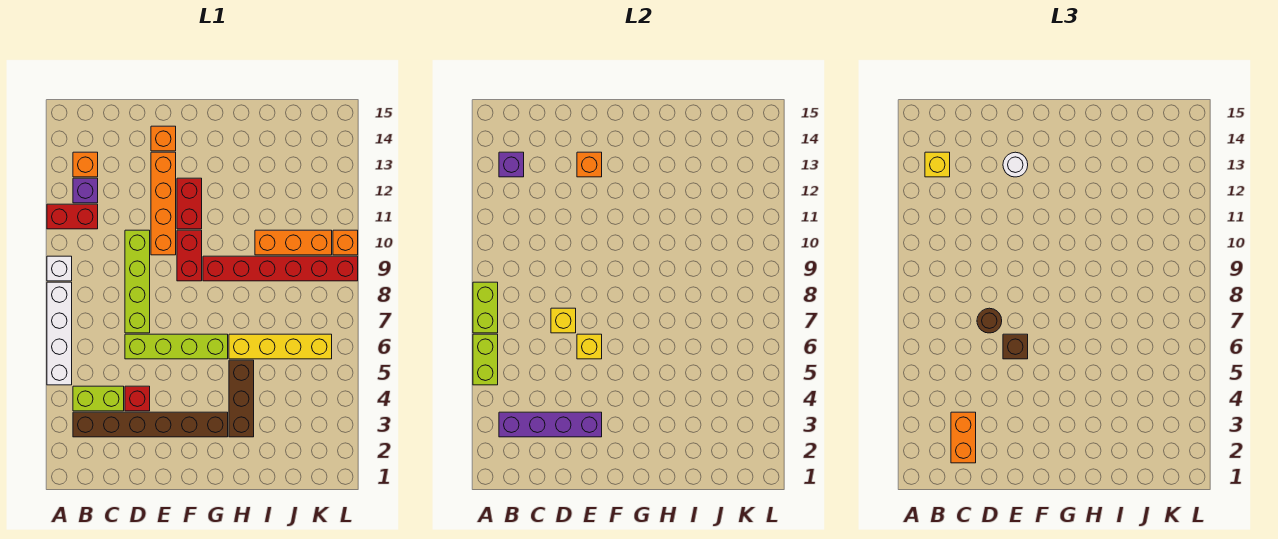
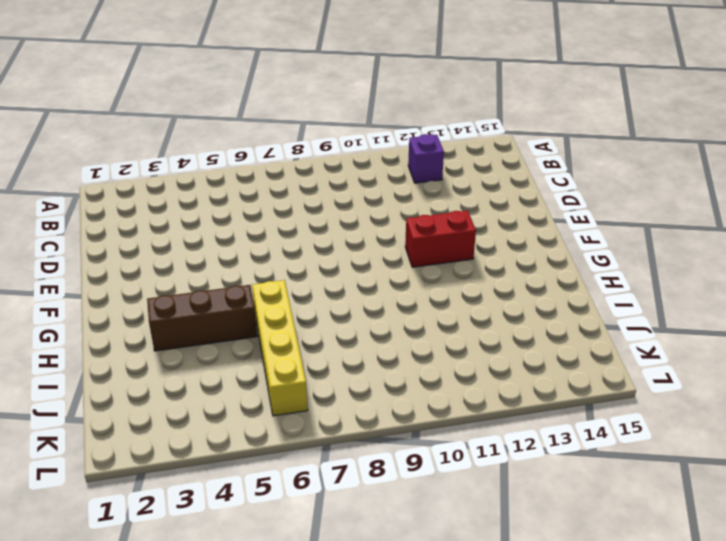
none -> white brick A5:A8 level 1
none -> white brick A9 level 1
none -> red brick A11:B11 level 1
none -> brown brick B3:G3 level 1

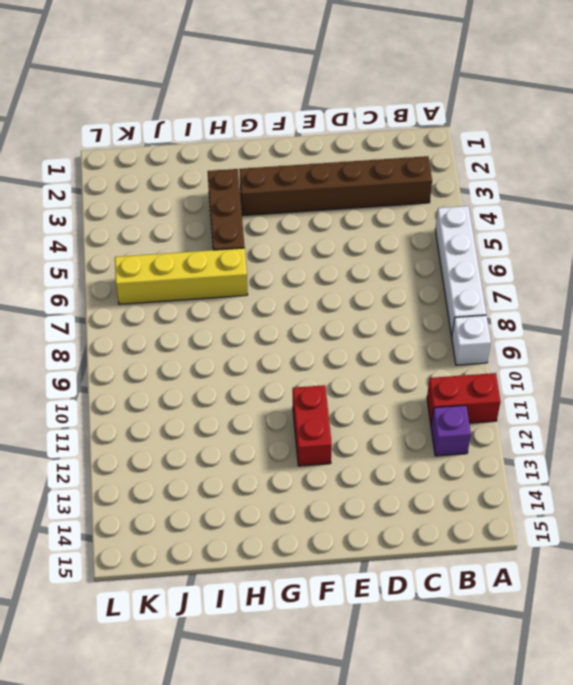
none -> lime brick B4:C4 level 1
none -> orange brick B13 level 1
none -> red brick D4 level 1
none -> lime brick D6:G6 level 1

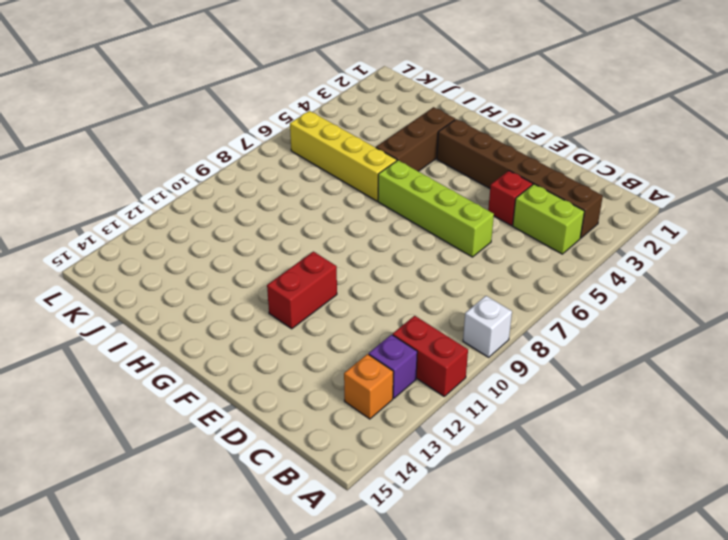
none -> white brick A5:A8 level 1
none -> lime brick D7:D10 level 1
none -> orange brick E10:E13 level 1
none -> orange brick E14 level 1

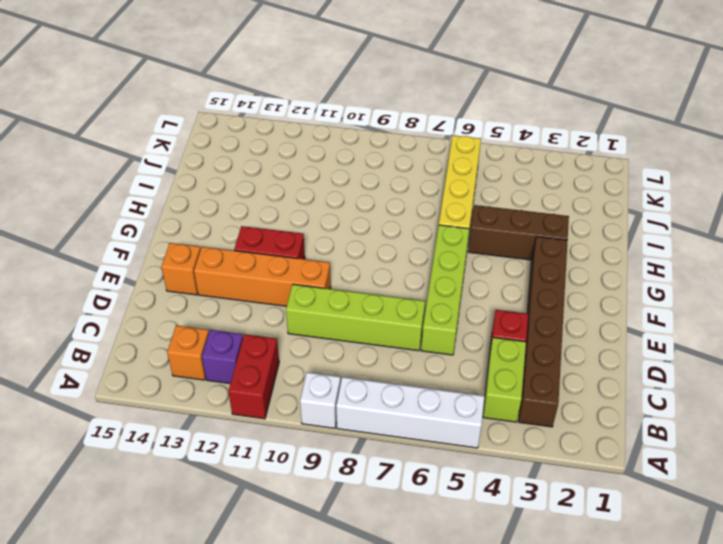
none -> red brick F9:F10 level 1
none -> red brick G9:L9 level 1
none -> orange brick I10:K10 level 1
none -> orange brick L10 level 1

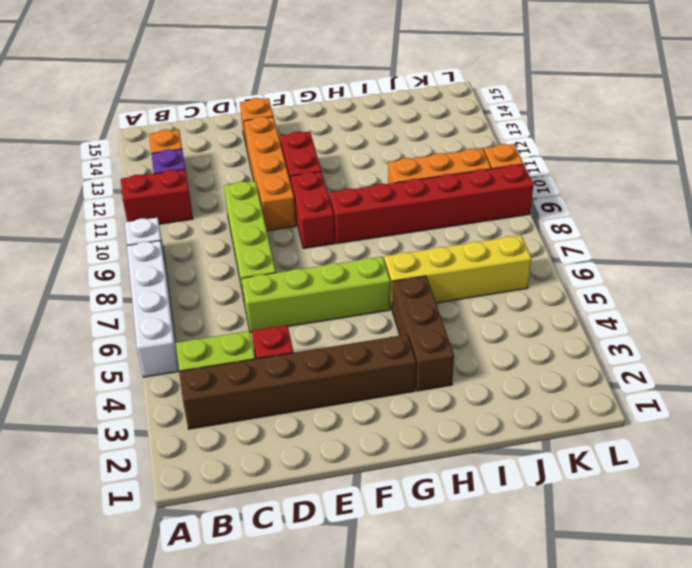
none -> lime brick A5:A6 level 2
none -> lime brick A7:A8 level 2
none -> purple brick B3:E3 level 2
none -> purple brick B13 level 2

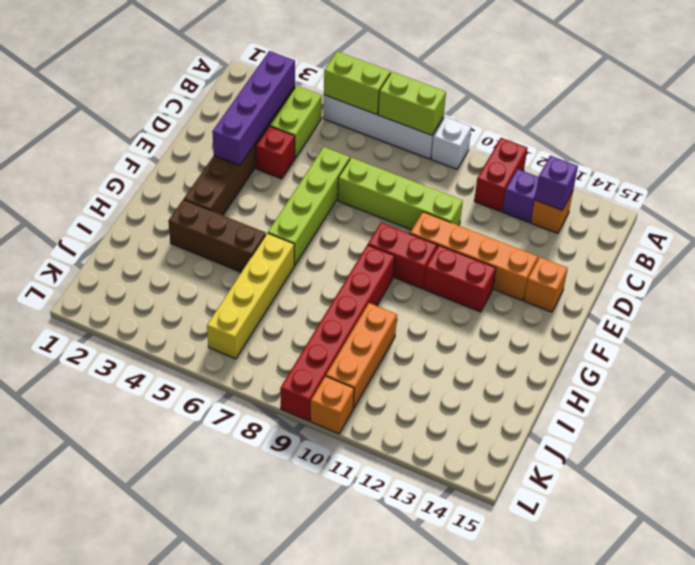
none -> yellow brick D7 level 2
none -> yellow brick E6 level 2
none -> orange brick E13 level 2
none -> yellow brick B13 level 3

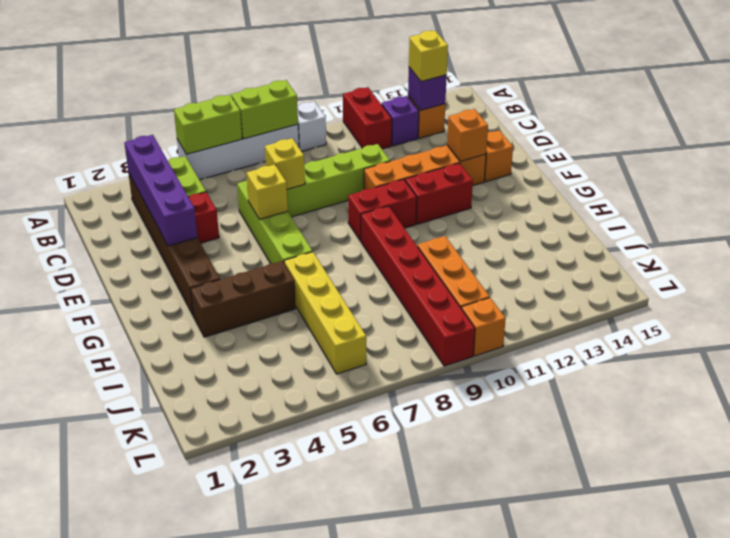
none -> orange brick C2:C3 level 3
none -> brown round brick D7 level 3
none -> brown brick E6 level 3
none -> white round brick E13 level 3

